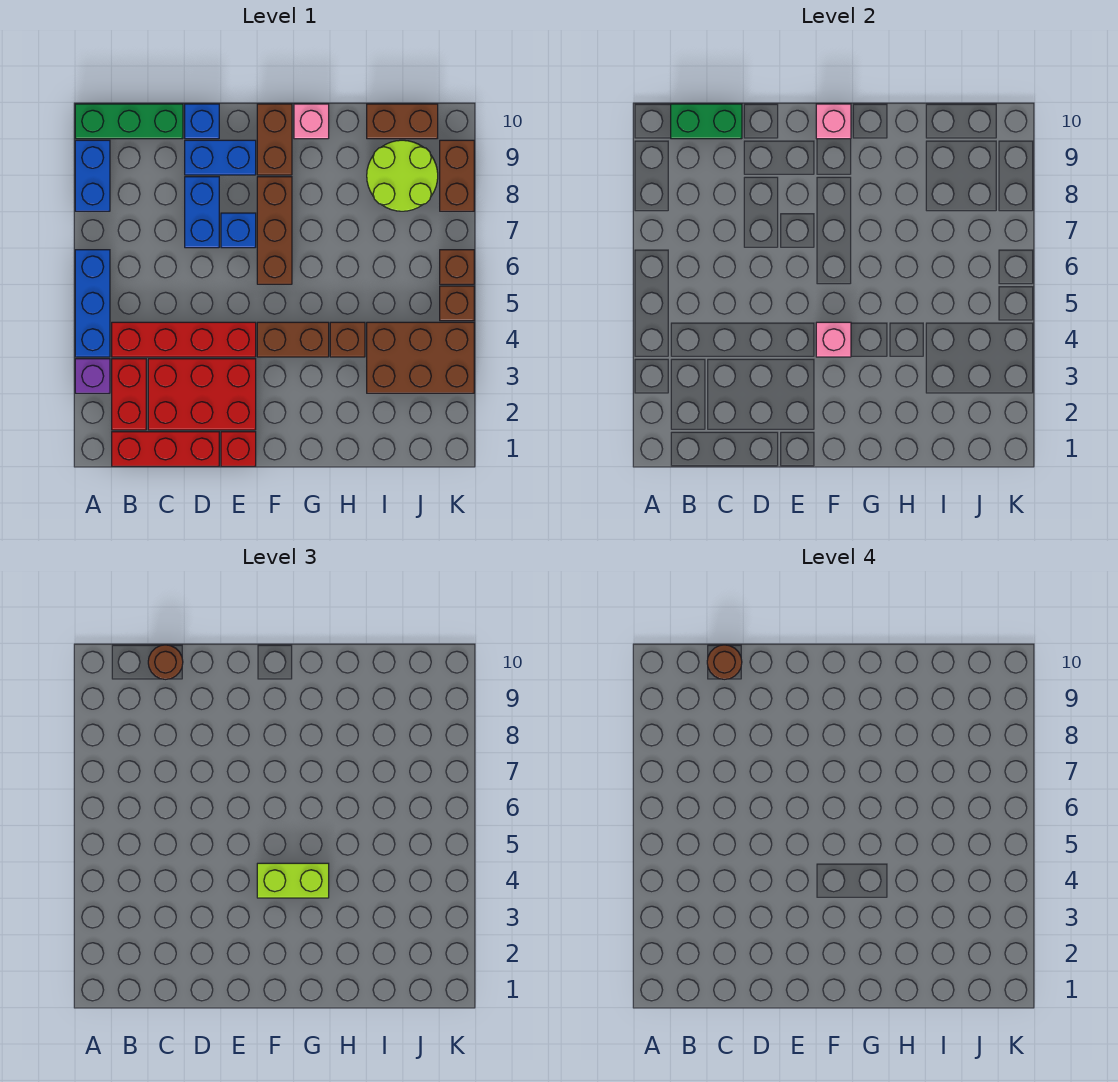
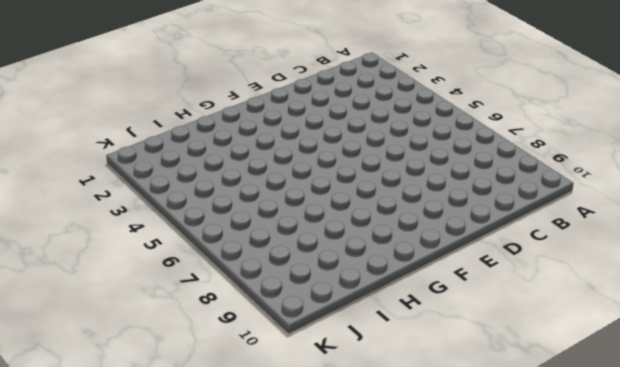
none -> purple brick A3 level 1
none -> blue brick A4:A6 level 1
none -> blue brick A8:A9 level 1
none -> green brick A10:C10 level 1

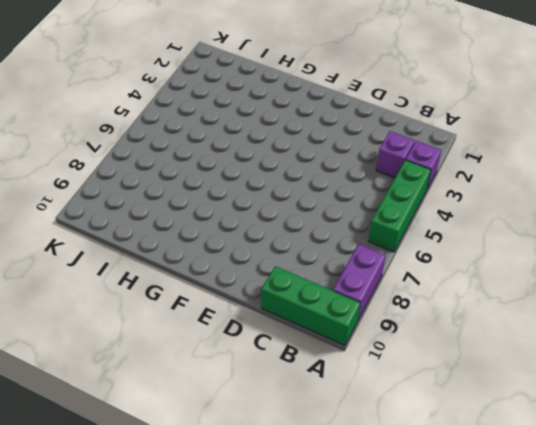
green brick A4:A6 level 1 -> blue brick A4:A6 level 1
purple brick A8:A9 level 1 -> blue brick A8:A9 level 1
purple brick B3 level 1 -> red brick B2:B3 level 1
none -> red brick B1:D1 level 1
none -> red brick B4:E4 level 1
none -> red brick C2:E3 level 1
none -> blue brick D7:D8 level 1

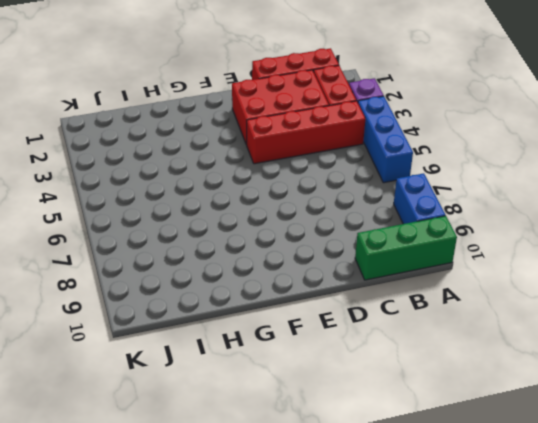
none -> blue brick D7:D8 level 1
none -> blue brick D9:E9 level 1
none -> blue brick D10 level 1
none -> red brick E1 level 1

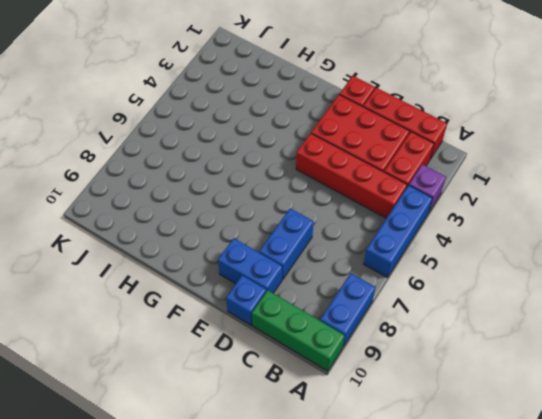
none -> blue brick E7 level 1
none -> brown brick F4:G4 level 1
none -> brown brick F6:F8 level 1
none -> brown brick F9:F10 level 1

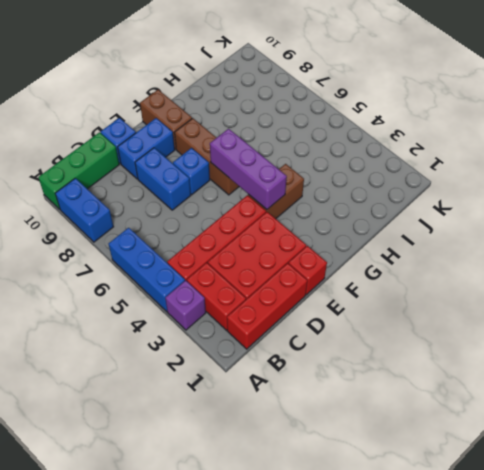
purple brick F4:F6 level 2 -> pink brick F4 level 2
none -> pink brick G10 level 1
none -> brown brick H4 level 1
none -> brown brick I3:K4 level 1
none -> lime round brick I8:J9 level 1

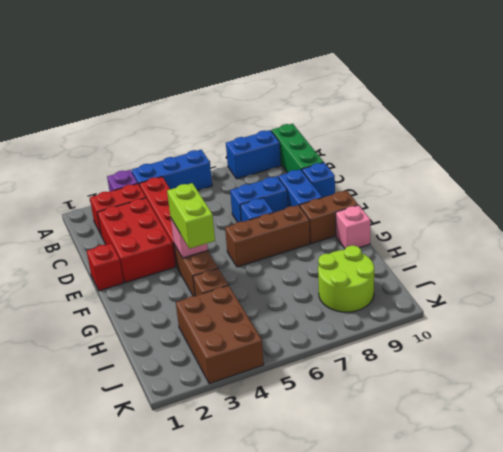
none -> red brick B1:D1 level 1
none -> brown brick I10:J10 level 1
none -> brown brick K5 level 1
none -> brown brick K6 level 1

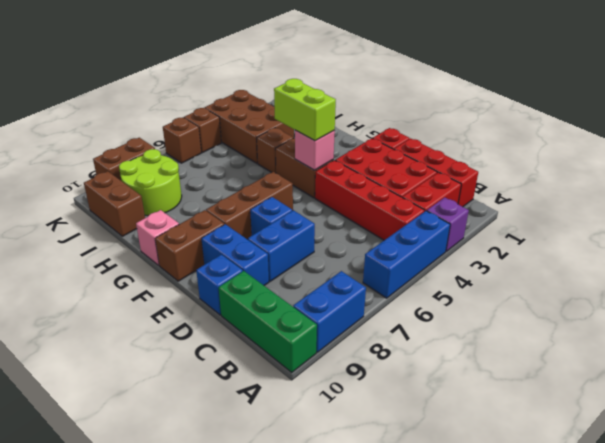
none -> green brick B10:C10 level 2
none -> pink brick F10 level 2
none -> brown round brick C10 level 3
none -> brown round brick C10 level 4

